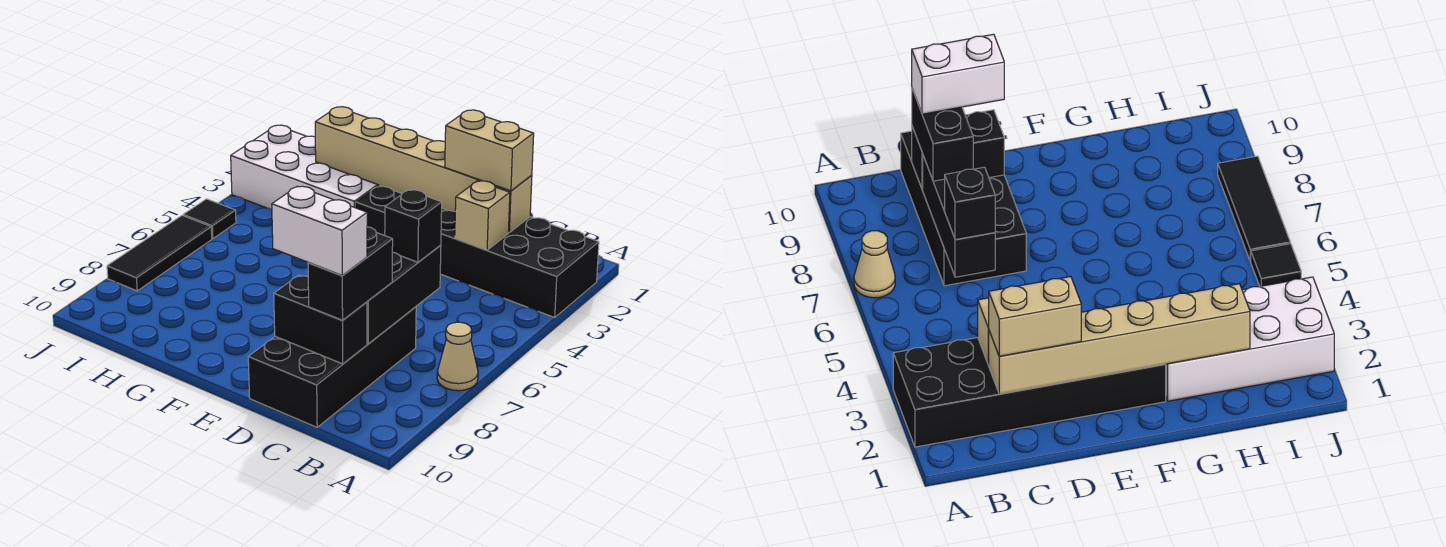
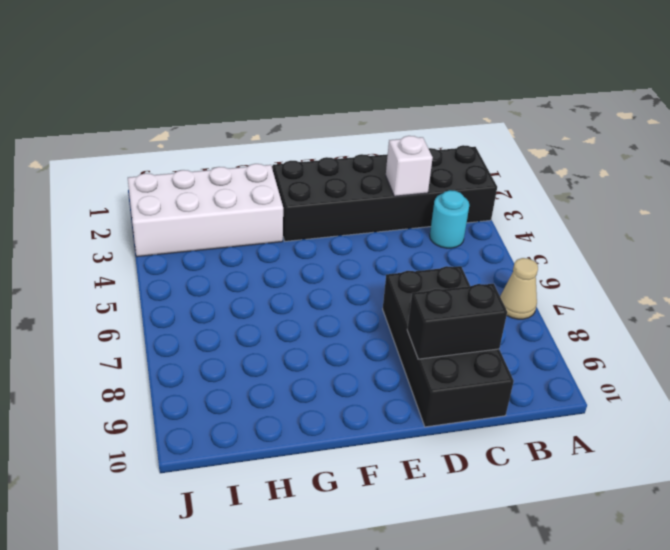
cyan round brick B4 level 1 -> none
white brick C3 level 2 -> tan brick C3 level 2
none -> black tile J5 level 1
none -> black tile J6:J8 level 1
none -> tan brick C2:H2 level 2

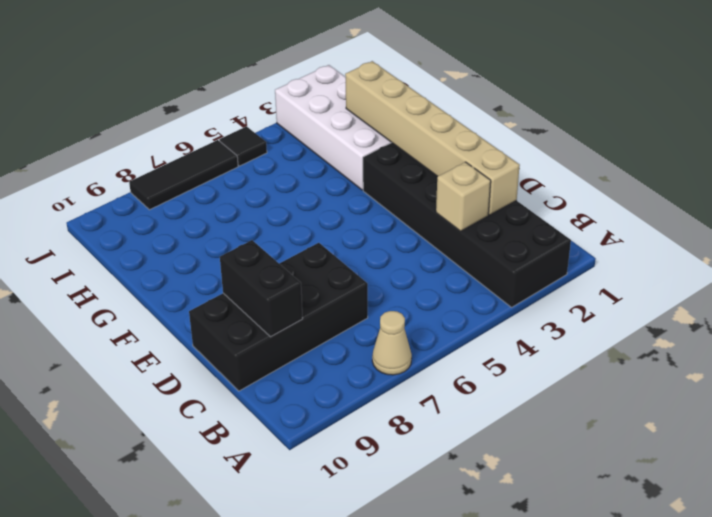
none -> black brick C6:C8 level 2
none -> tan brick C2:D2 level 3
none -> black brick C6 level 3

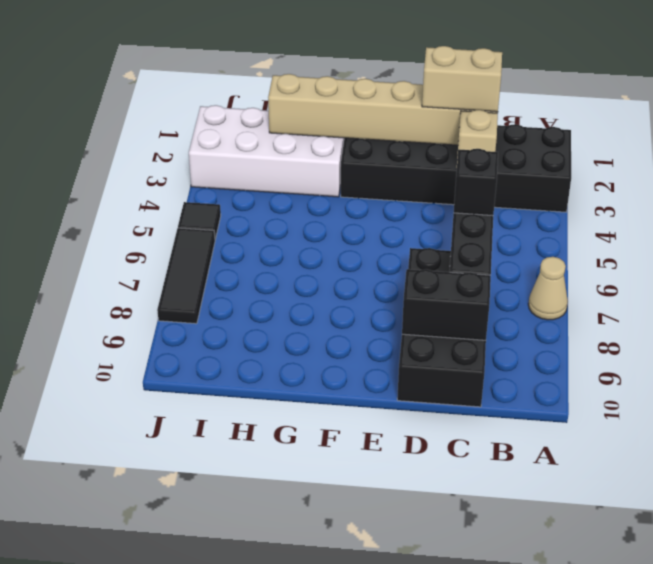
none -> black brick C8:C9 level 3
none -> white brick C9:D9 level 4

